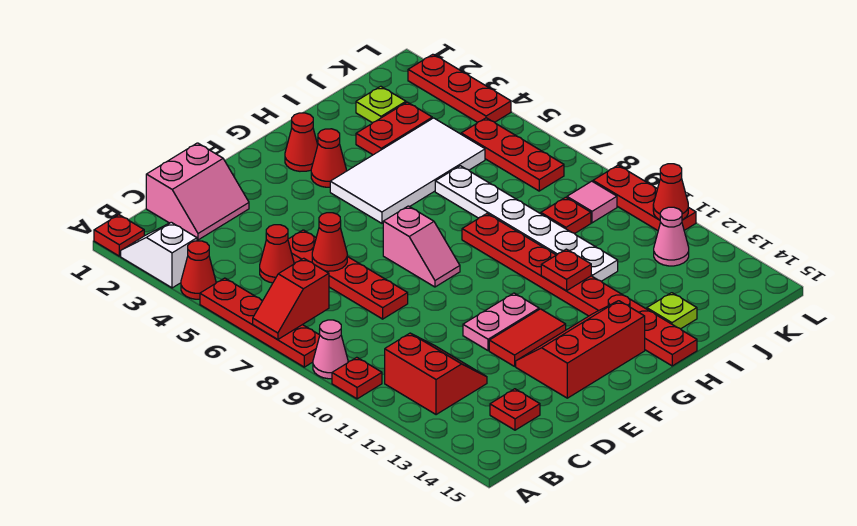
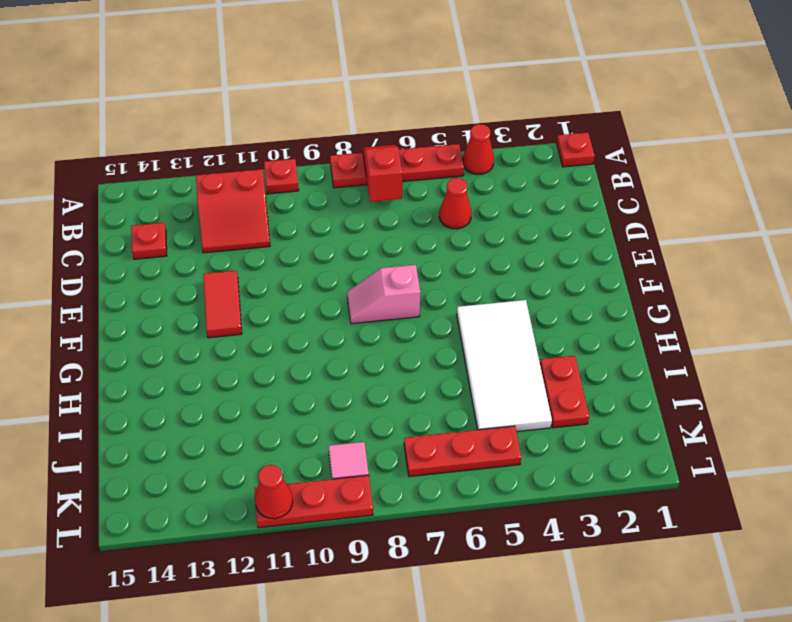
none -> white slope A2:A3 level 1 top 3
none -> pink cone A9 level 1
none -> pink slope C1:D2 level 1 top 1
none -> red plate D5:D8 level 1

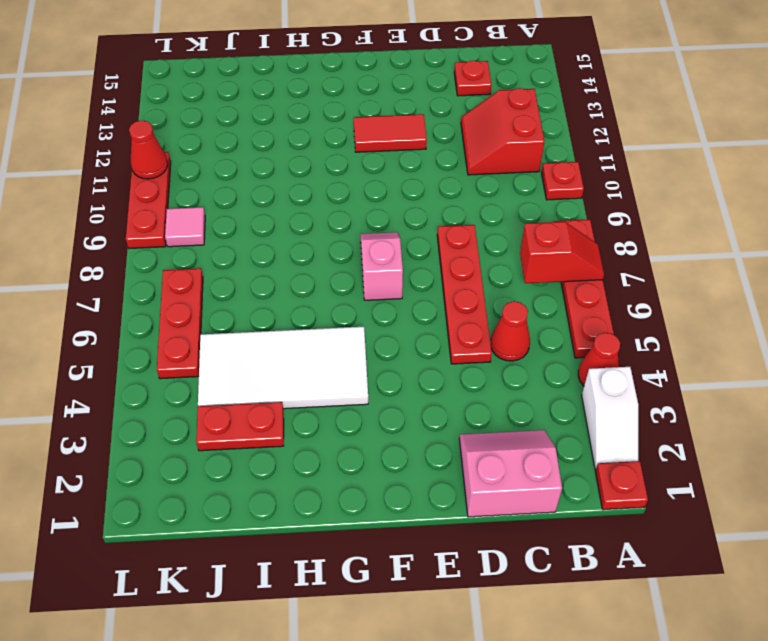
none -> pink cone A9 level 1
none -> pink plate E11:F11 level 1
none -> red slope E13:G14 level 1 top 14
none -> red cone G2 level 1

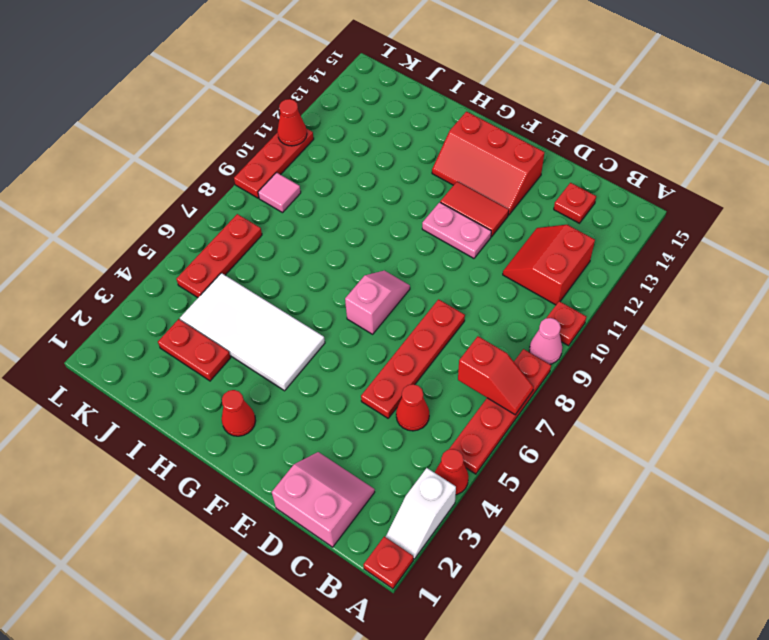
none -> red cone G3 level 1
none -> red plate H8:H15 level 1
none -> white plate I6:I11 level 1
none -> lime plate I14 level 1

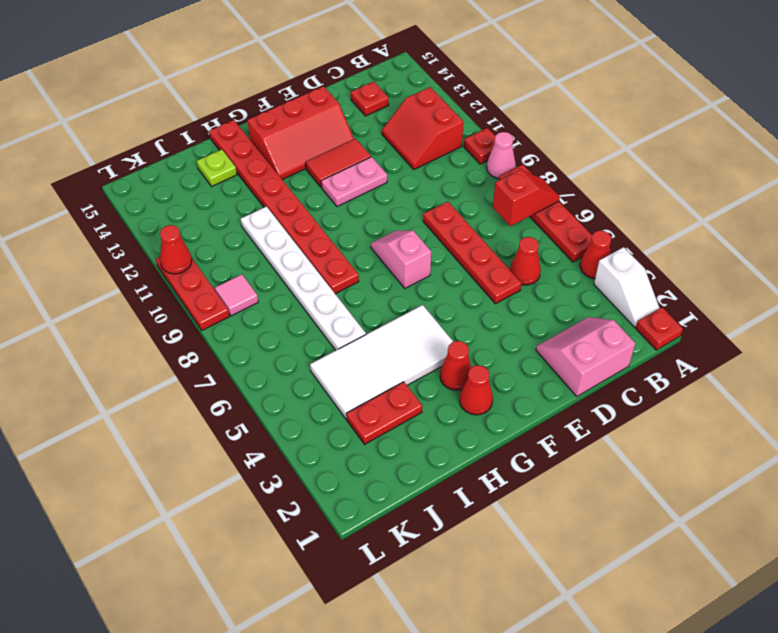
none -> lime plate J2 level 1
none -> red plate J9 level 1
none -> red plate K5:K7 level 1
none -> pink cone K12 level 1

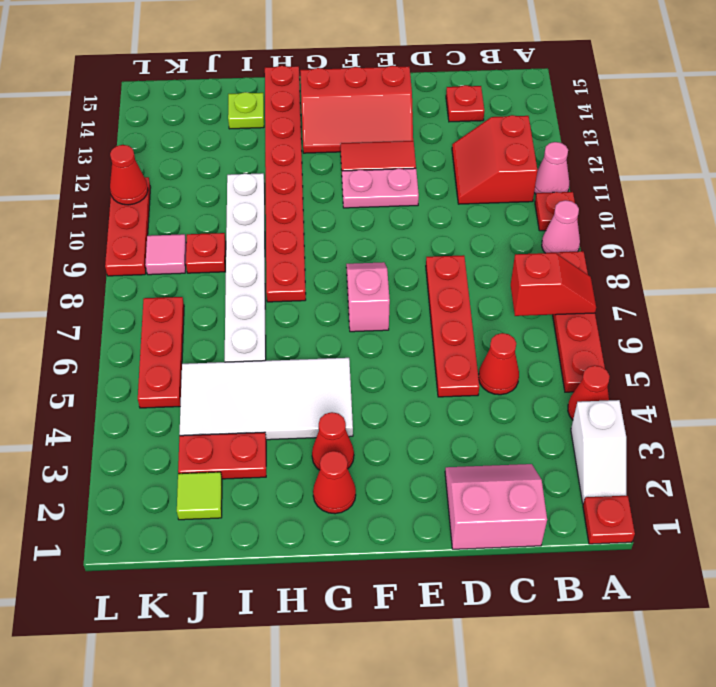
pink cone A11 level 1 -> pink cone K12 level 1
lime tile J2 level 1 -> lime plate J2 level 1
none -> red plate L2:L4 level 1
none -> red cone D6 level 2
none -> red plate H11 level 2

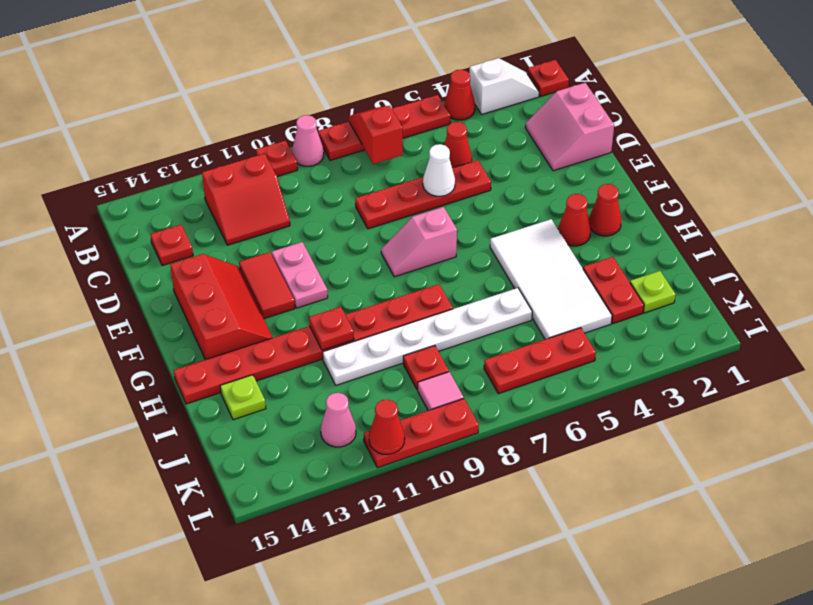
white cone D6 level 2 -> red cone D6 level 2
none -> red plate L2:L4 level 1

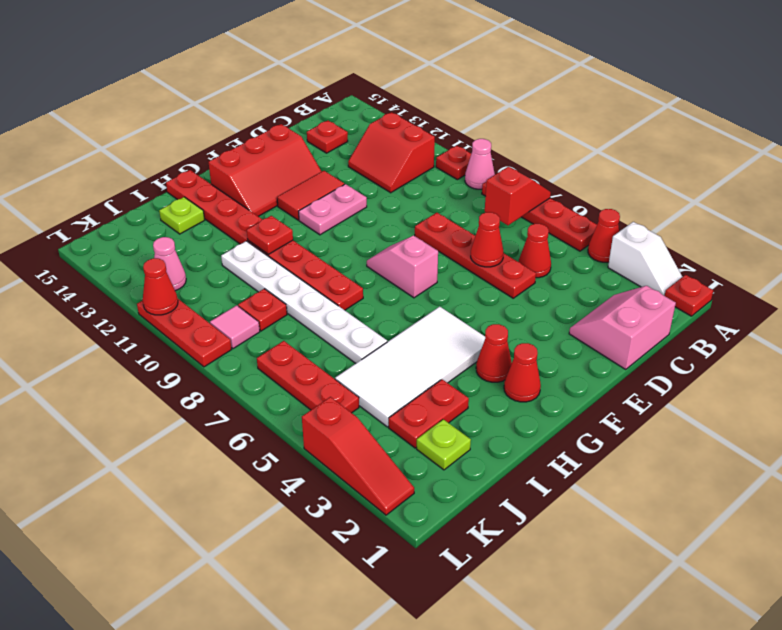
red slope L2:L4 level 1 top 4 -> red plate L2:L4 level 1

